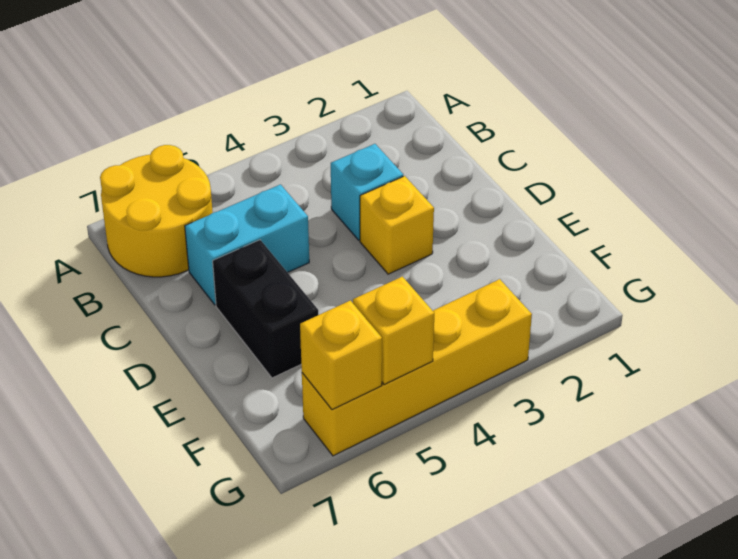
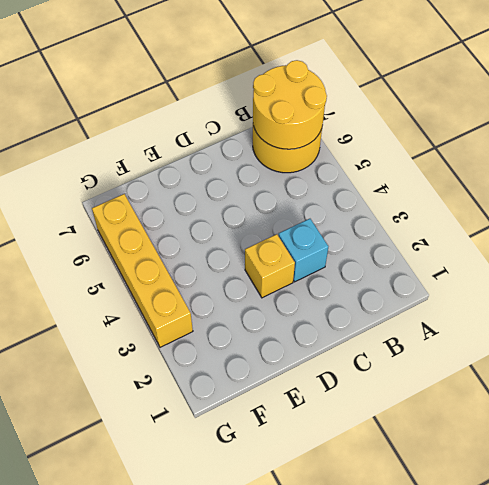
yellow round brick A6:B7 level 2 -> none
none -> cyan brick C5:C6 level 1
none -> black brick D6:E6 level 1

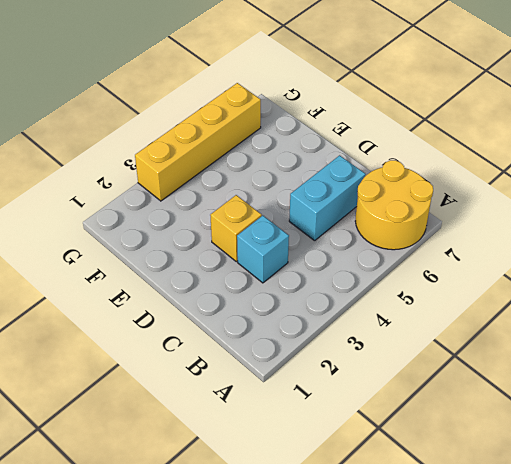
none -> black brick D6:E6 level 1
none -> yellow brick G5 level 2

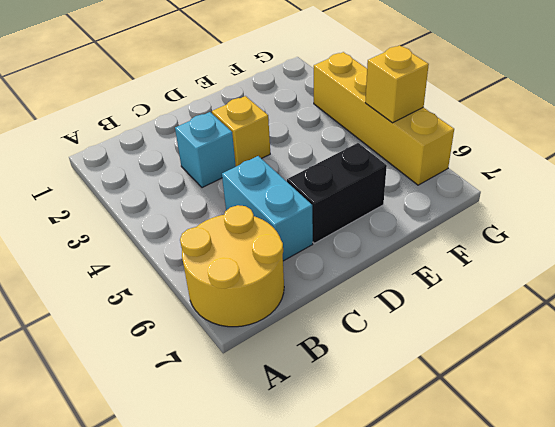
none -> yellow brick G6 level 2

